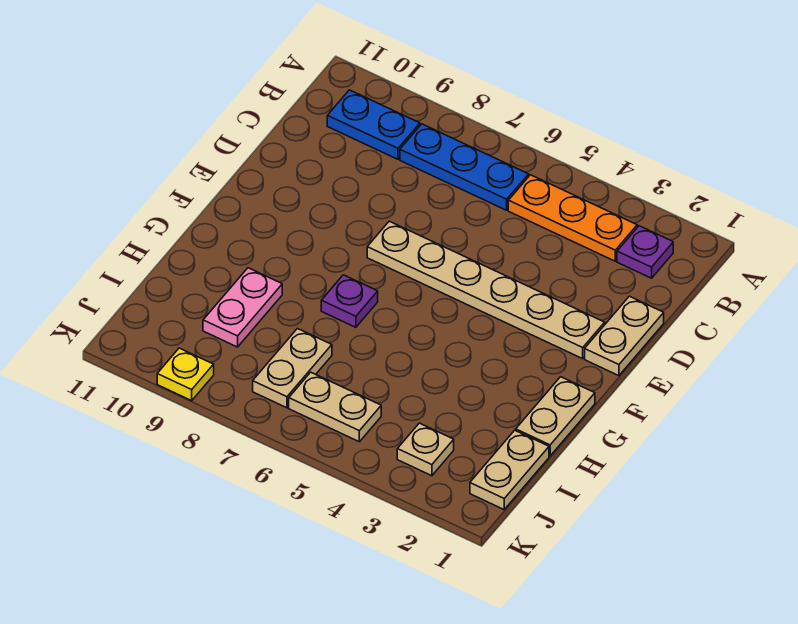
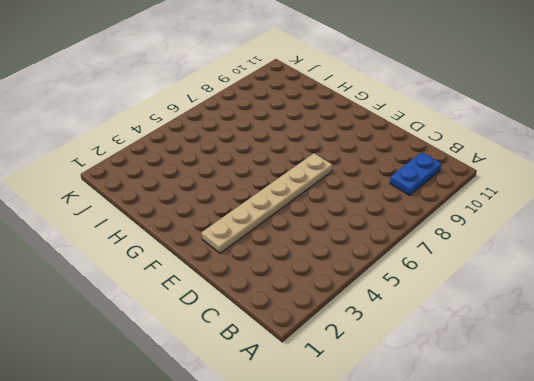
none -> purple plate B2 level 1
none -> orange plate B3:B5 level 1
none -> blue plate B6:B8 level 1

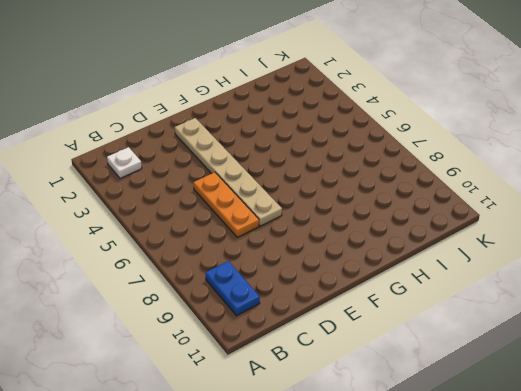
white plate B2 level 1 -> purple plate B2 level 1
orange plate D5:D7 level 1 -> orange plate B3:B5 level 1
none -> blue plate B6:B8 level 1
none -> tan plate D1:E1 level 1
none -> tan plate G1:H1 level 1

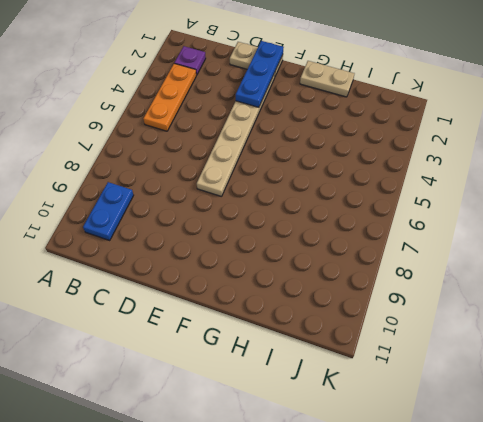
blue plate E1:E3 level 2 -> blue plate B6:B8 level 1
none -> purple plate G7 level 1
none -> pink plate H9:I9 level 1
none -> tan plate I1:J1 level 1

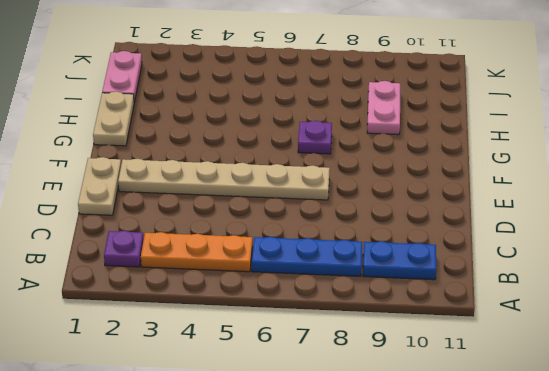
pink plate I1:J1 level 1 -> tan plate I1:J1 level 1
none -> tan plate I7:J7 level 1
none -> tan plate J3 level 1
none -> tan plate J5:J6 level 1

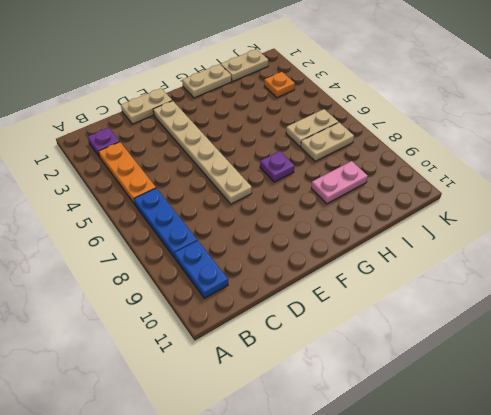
tan plate I6:J6 level 1 -> tan plate J5:J6 level 1
orange plate J3 level 1 -> tan plate J3 level 1
none -> yellow plate K9 level 1

